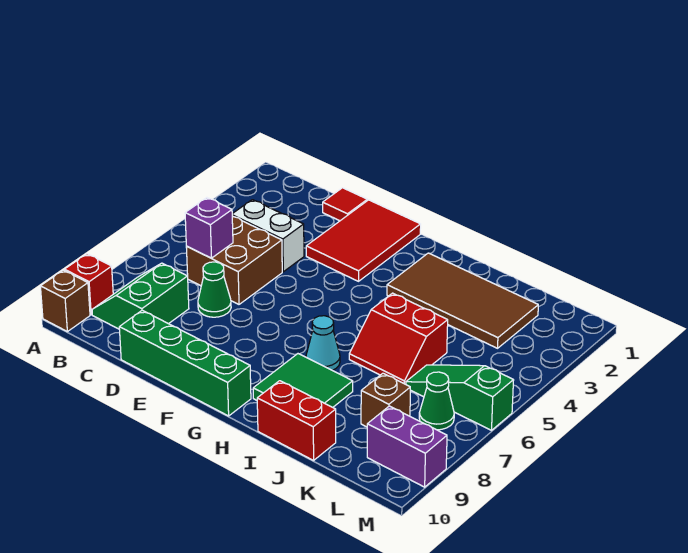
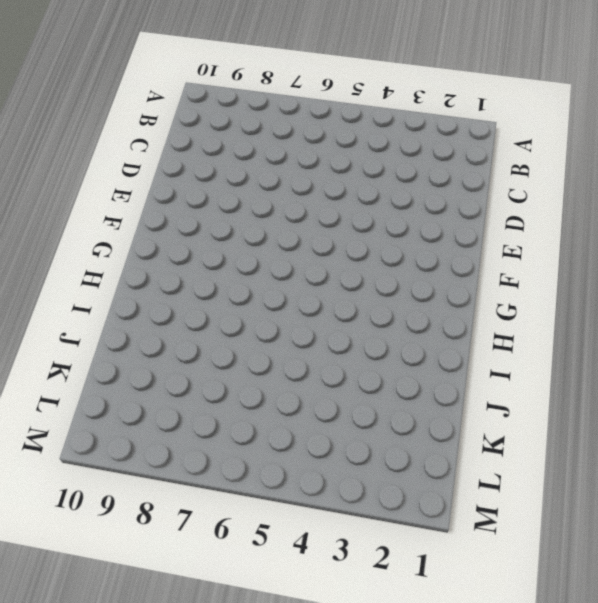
none -> red brick A9 level 1
none -> brown brick A10 level 1
none -> green slope B8:C9 level 1 top C

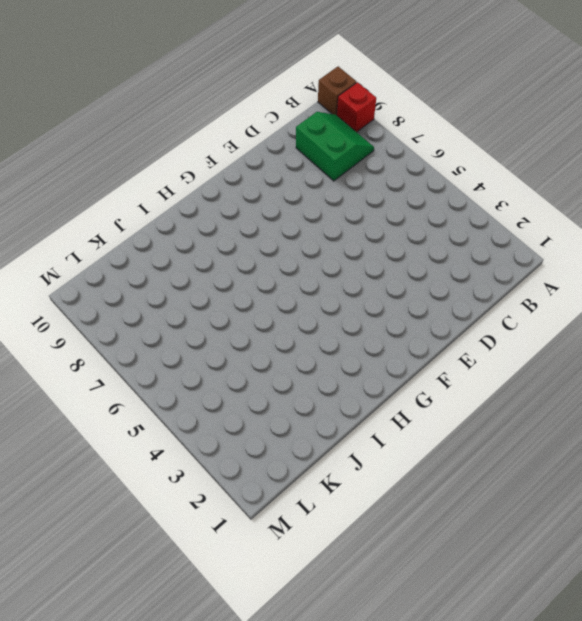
none -> white brick C4:D4 level 1
none -> brown brick C5:D6 level 1
none -> red tile D1 level 1

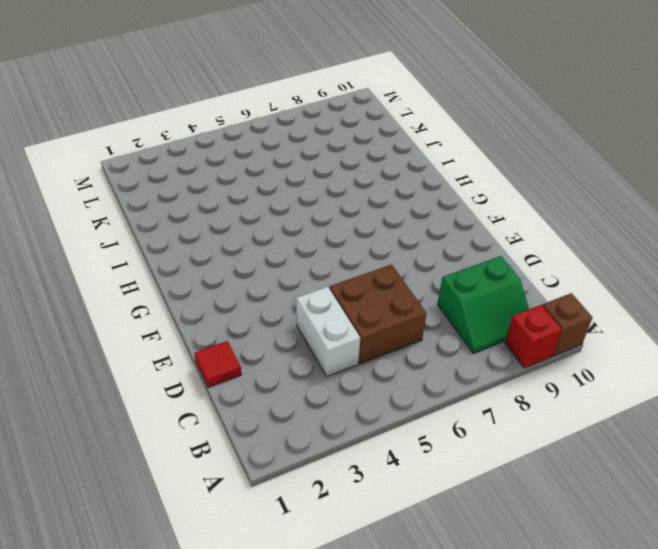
none -> green cone D7 level 1
none -> green brick D10:G10 level 1
none -> red tile E1:F3 level 1

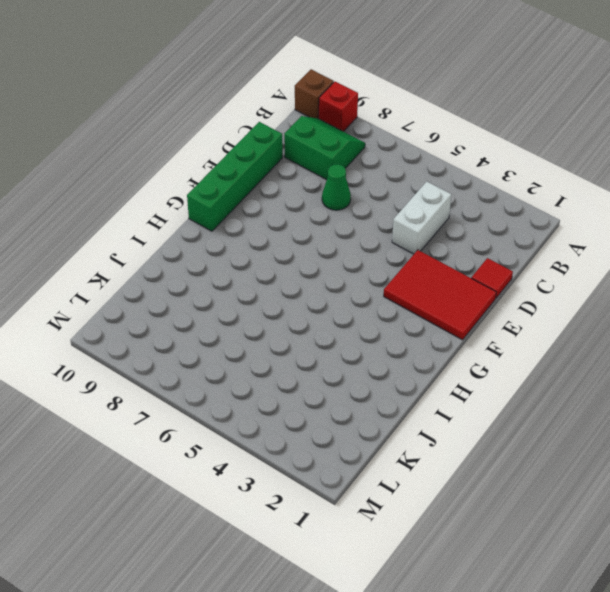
none -> brown brick C5:D6 level 1
none -> brown tile H2:K3 level 1
none -> cyan cone H7 level 1

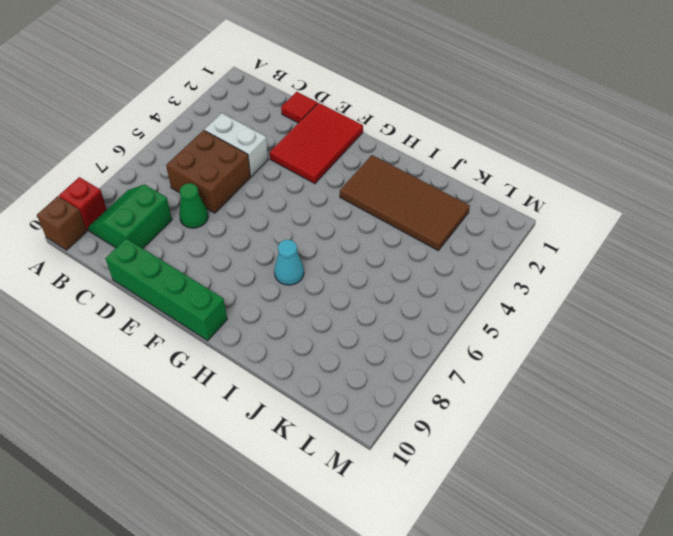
none -> green tile H8:I9 level 1
none -> red slope I5:J6 level 1 top 5
none -> red brick I10:J10 level 1

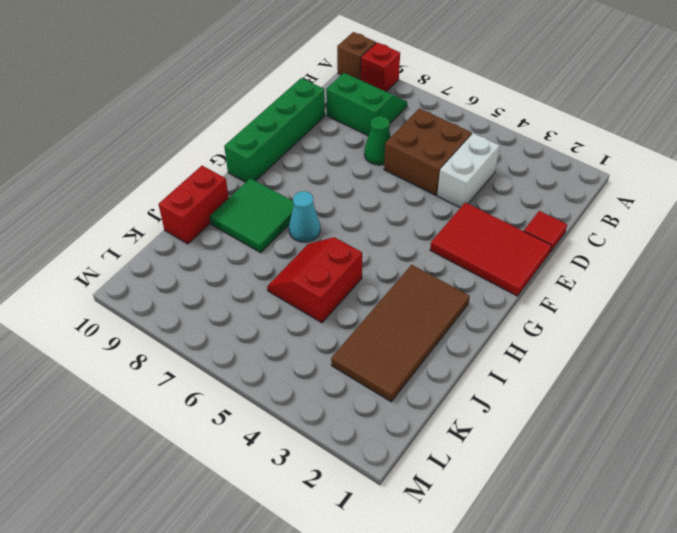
none -> green slope K6:M6 level 1 top M
none -> brown brick K8 level 1
none -> green cone L7 level 1

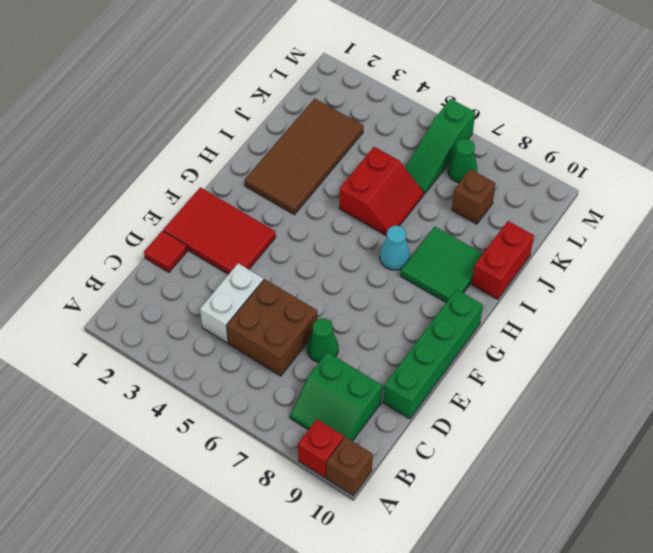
none -> purple brick L9:M9 level 1
none -> purple brick C6 level 2

